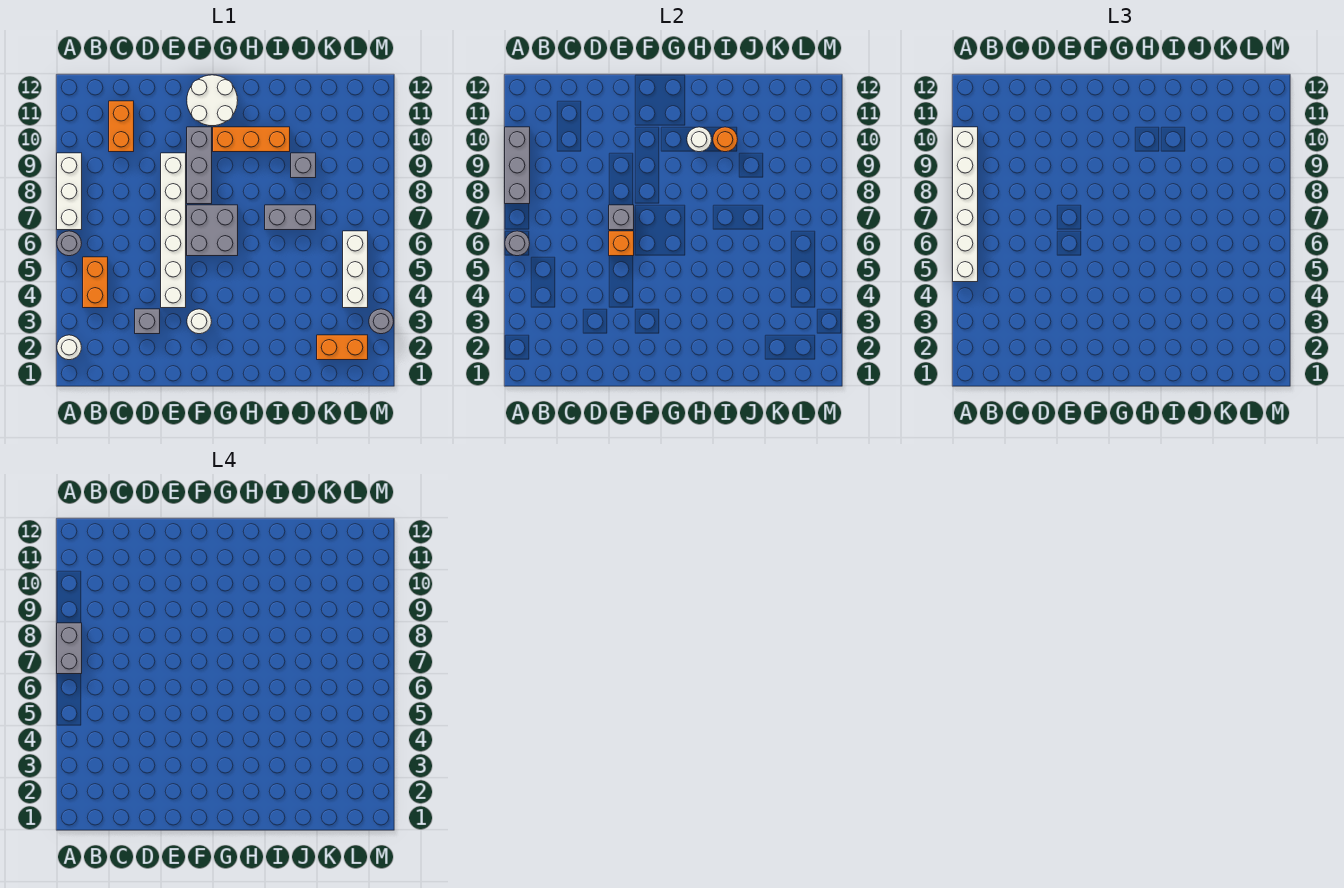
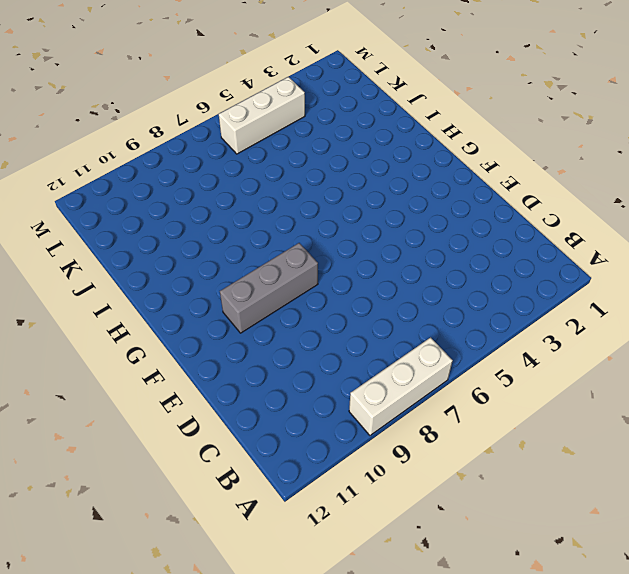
none -> white round brick A2 level 1
none -> grey round brick A6 level 1
none -> orange brick B4:B5 level 1

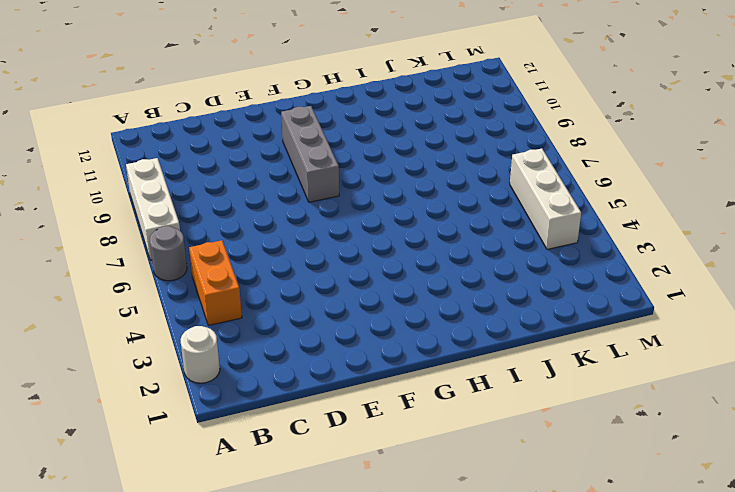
none -> orange brick C10:C11 level 1
none -> grey brick D3 level 1
none -> white brick E4:E9 level 1

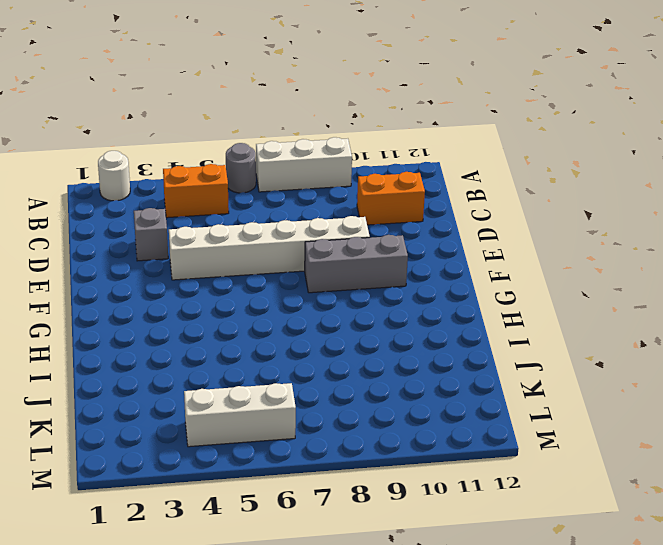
none -> white round brick F3 level 1
none -> grey brick F6:G7 level 1
none -> white round brick F11:G12 level 1

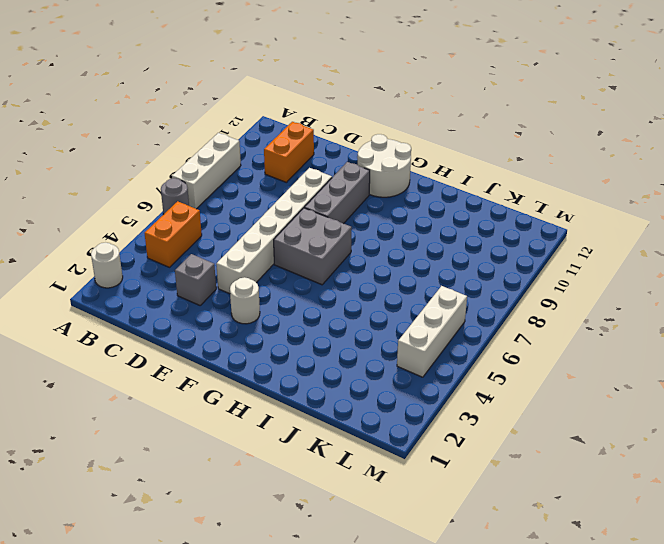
none -> orange brick G10:I10 level 1
none -> grey brick I7:J7 level 1
none -> grey brick J9 level 1

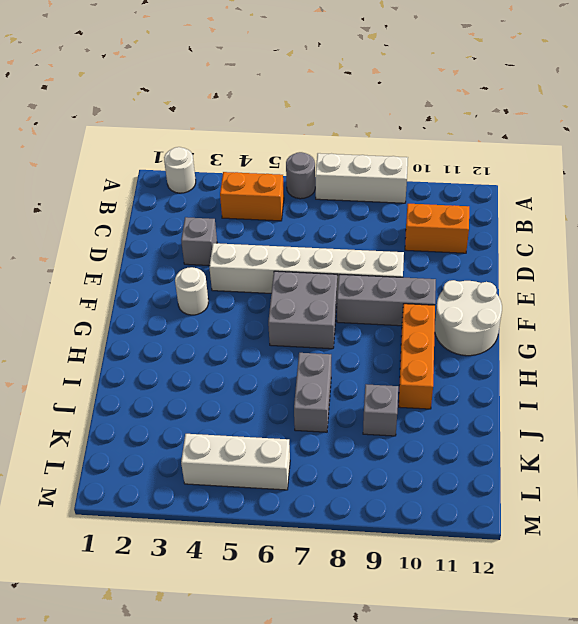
none -> orange brick K2:L2 level 1
none -> grey round brick M3 level 1
none -> grey round brick A6 level 2

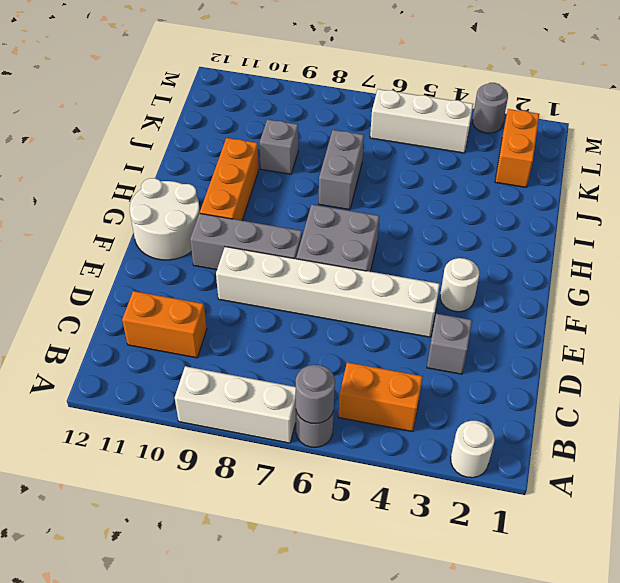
none -> grey brick A8:A10 level 2
none -> orange brick E6 level 2
none -> grey brick E7 level 2

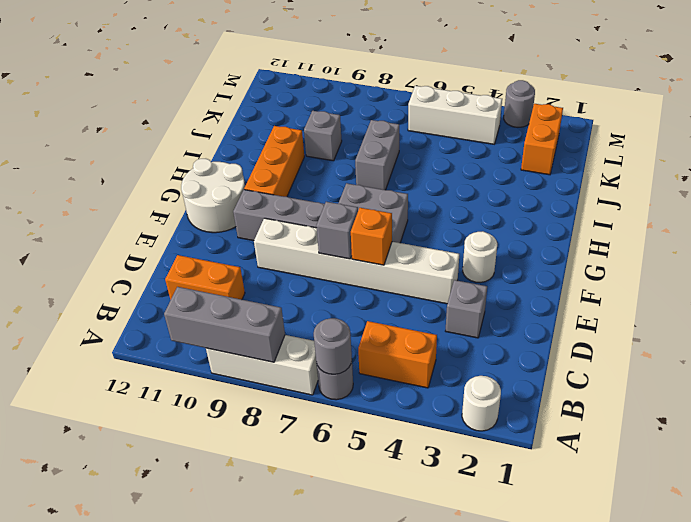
none -> white round brick H10 level 2
none -> orange round brick I10 level 2
none -> white brick A5:A10 level 3

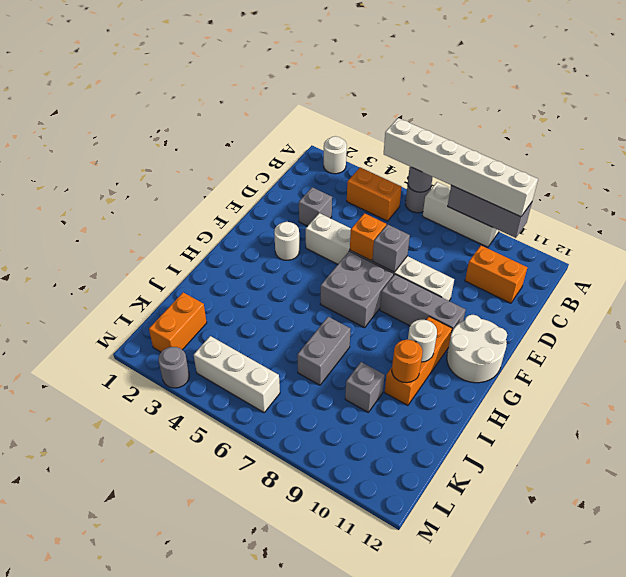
none -> grey brick A7:A8 level 4

